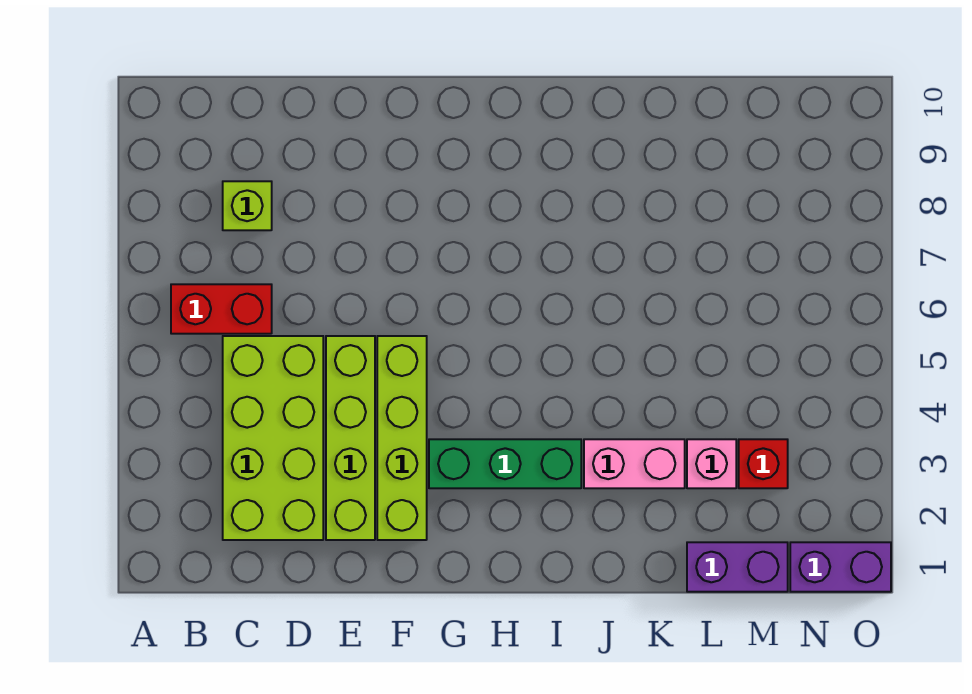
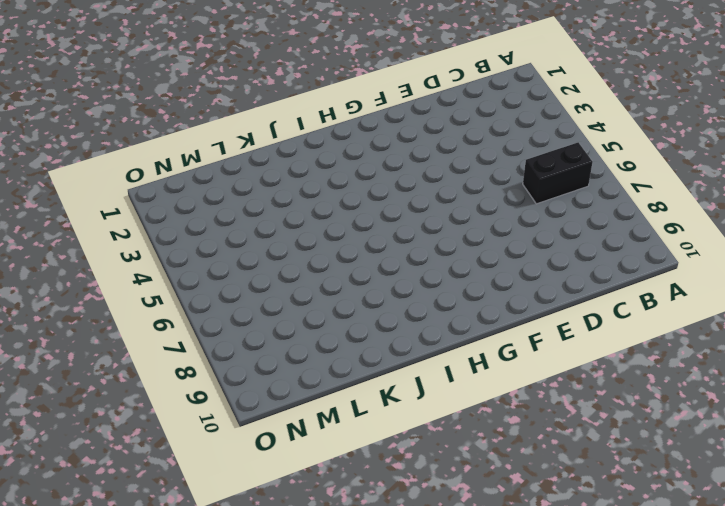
black brick B6:C6 level 1 -> red brick B6:C6 level 1
none -> lime brick C2:D5 level 1
none -> lime brick C8 level 1

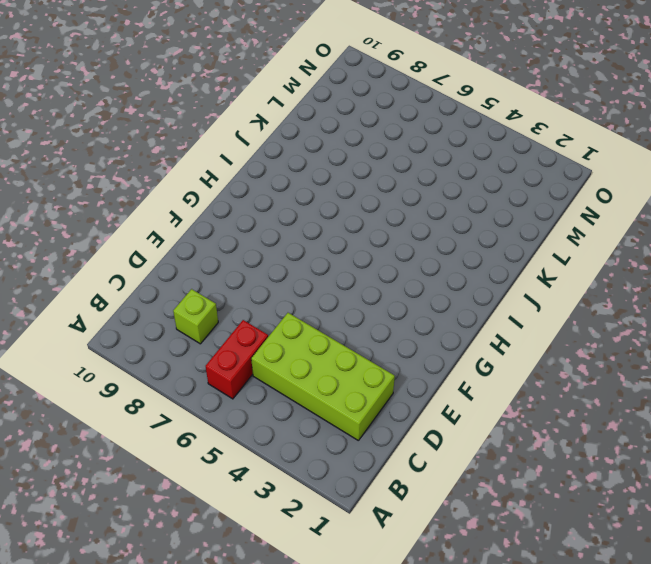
none -> lime brick E2:E5 level 1
none -> lime brick F2:F5 level 1

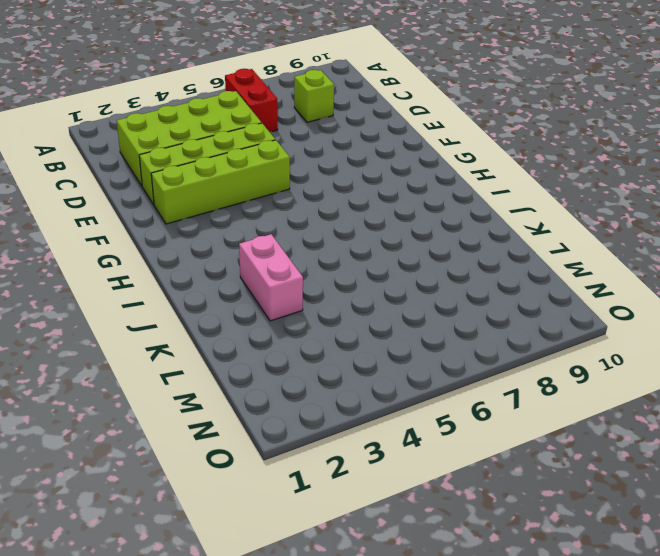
none -> green brick G3:I3 level 1
none -> purple brick L1:M1 level 1

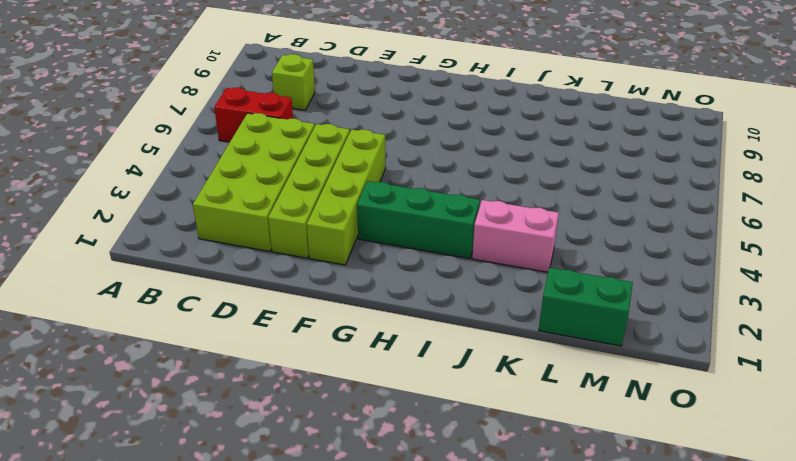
green brick L1:M1 level 1 -> purple brick L1:M1 level 1
none -> pink brick L3 level 1
none -> red brick M3 level 1

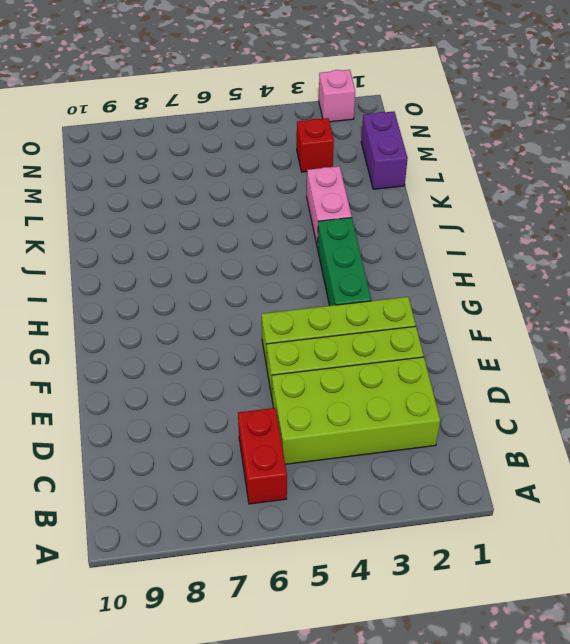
pink brick O2 level 1 -> pink brick L3 level 1
none -> lime brick C8 level 1
none -> purple brick N1:O1 level 1

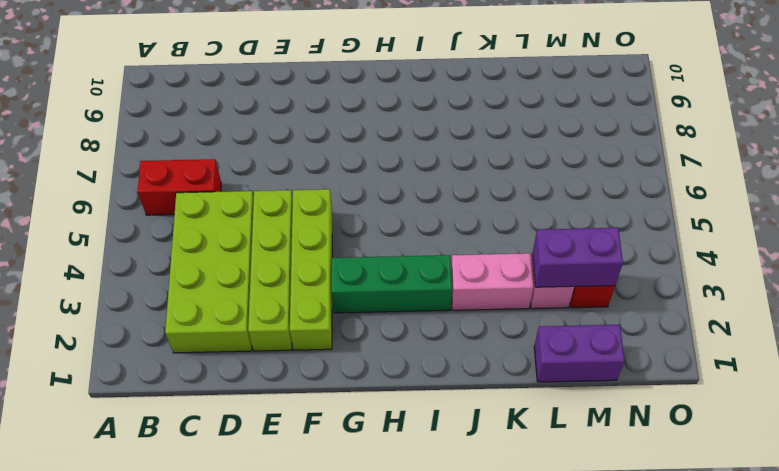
purple brick L3:M3 level 2 -> purple brick N1:O1 level 1
none -> lime brick C8 level 1

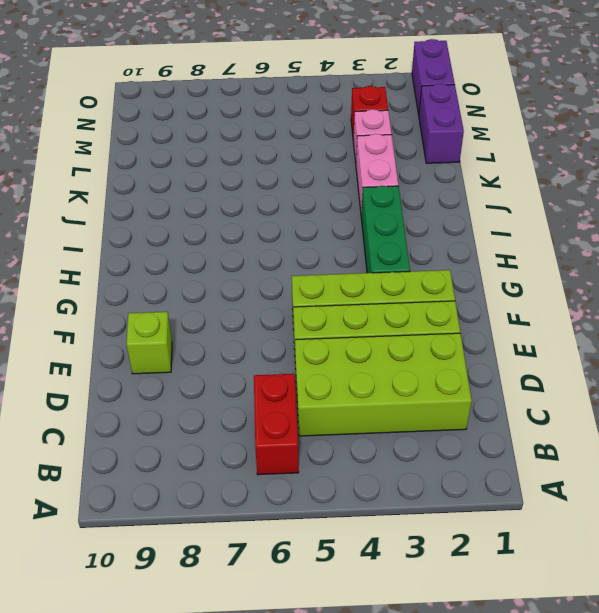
lime brick E9 level 1 -> lime brick C8 level 1

